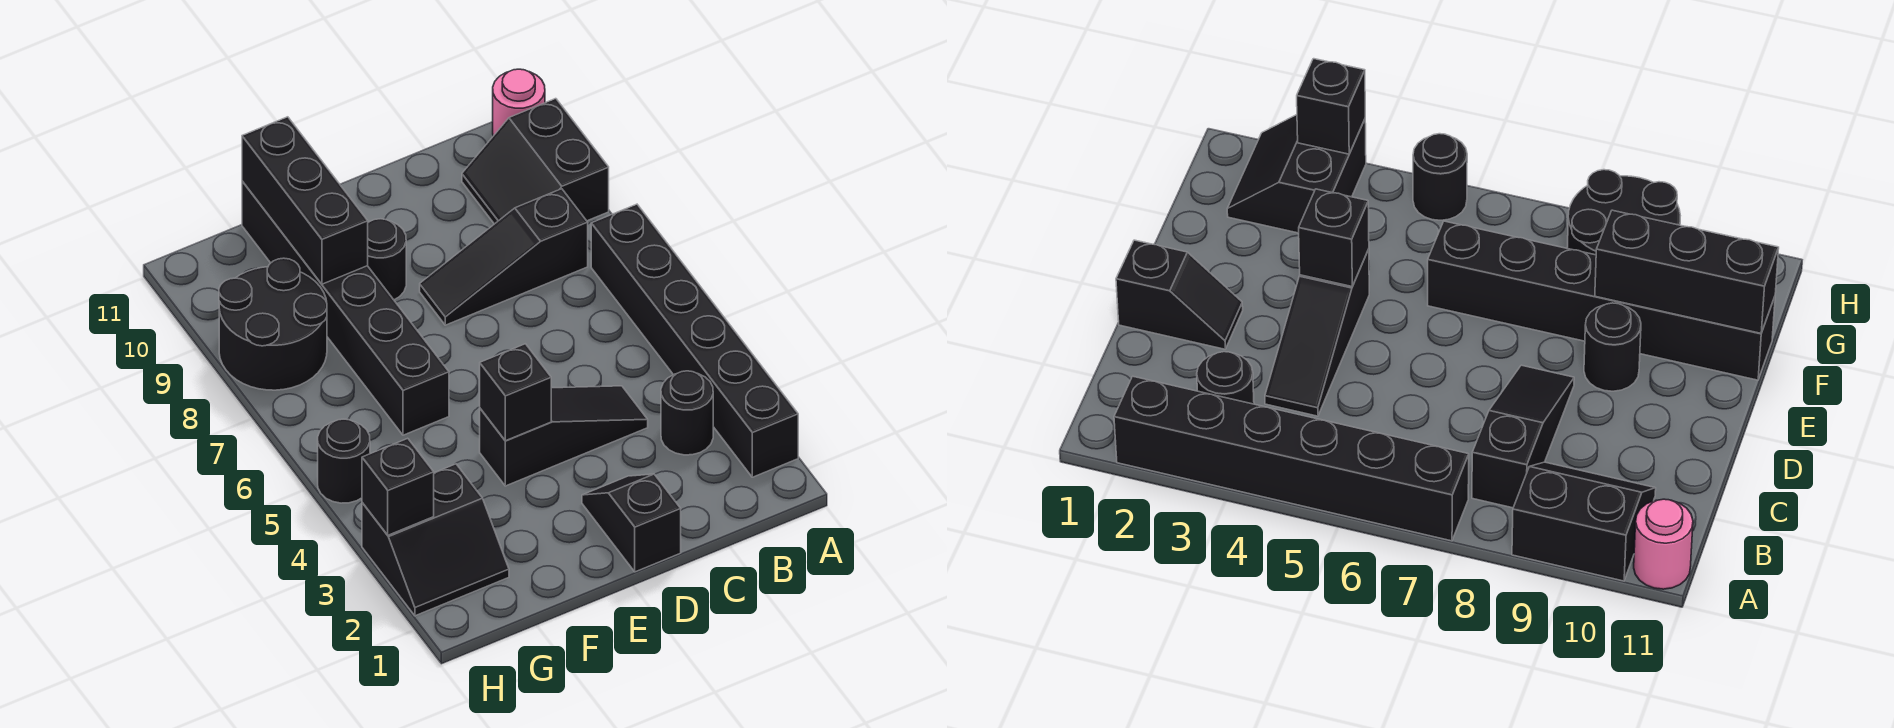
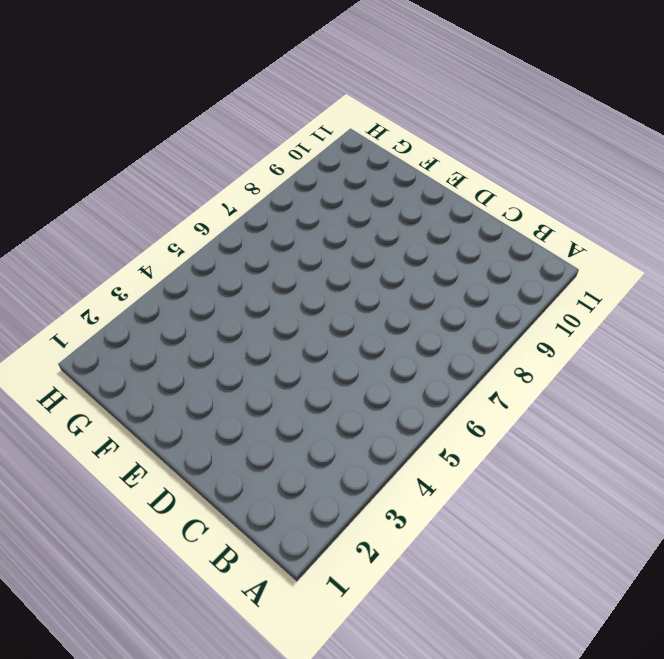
none -> black brick A2:A7 level 1
none -> black slope A9:B10 level 1 top A
none -> pink round brick A11 level 1

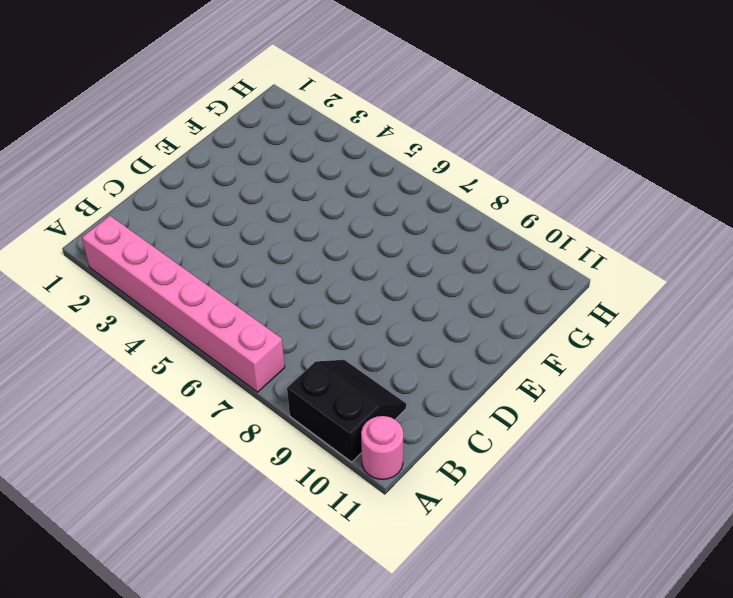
pink brick A2:A7 level 1 -> black brick A2:A7 level 1
none -> black round brick B3 level 1
none -> black slope B8:D8 level 1 top B
none -> black slope C4:E4 level 1 top E

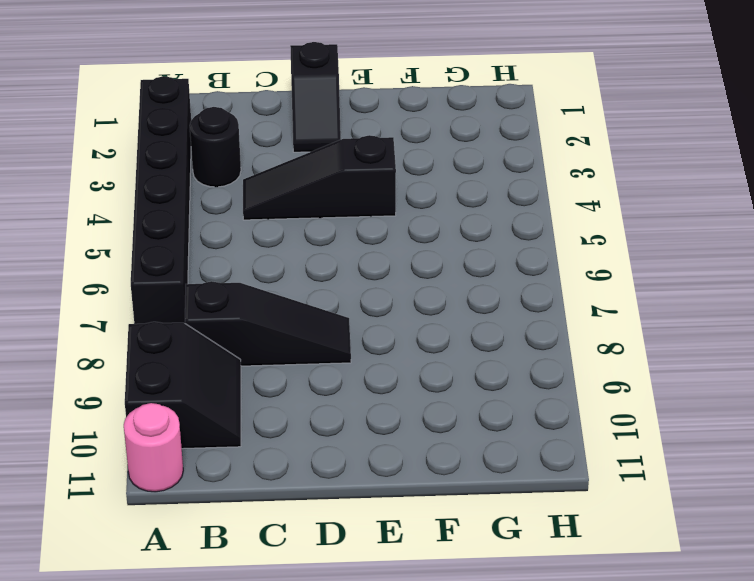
none -> black round brick E9 level 1
none -> black brick F6:F11 level 1
none -> black slope G2:H3 level 1 top 3

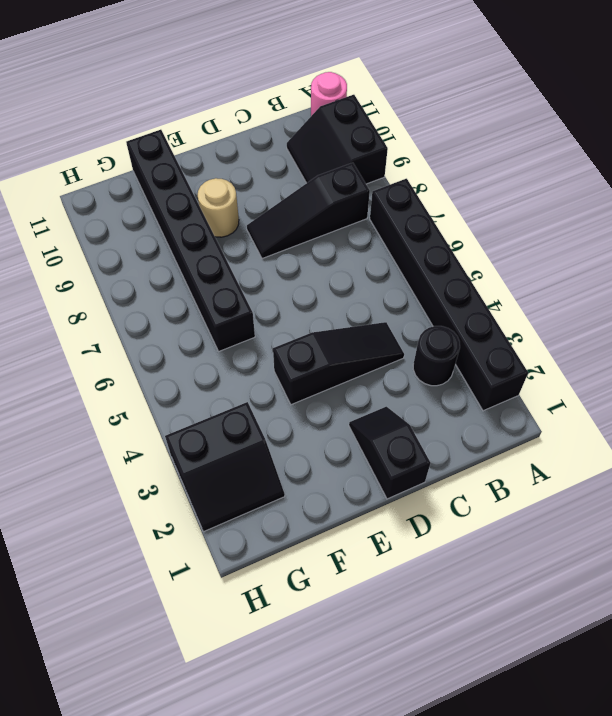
tan round brick E9 level 1 -> black round brick E9 level 1
none -> black round brick G8:H9 level 1
none -> black round brick H5 level 1
none -> black brick E4 level 2

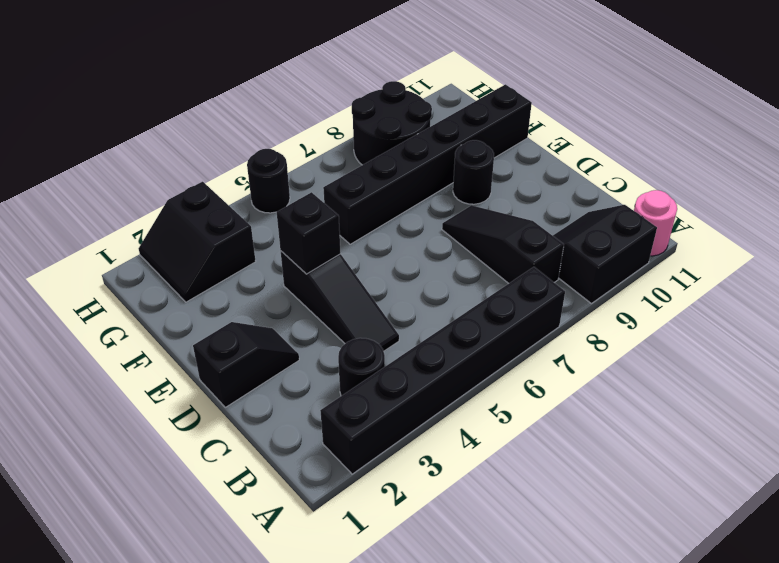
none -> black brick F9:F11 level 2
none -> black brick H3 level 2

